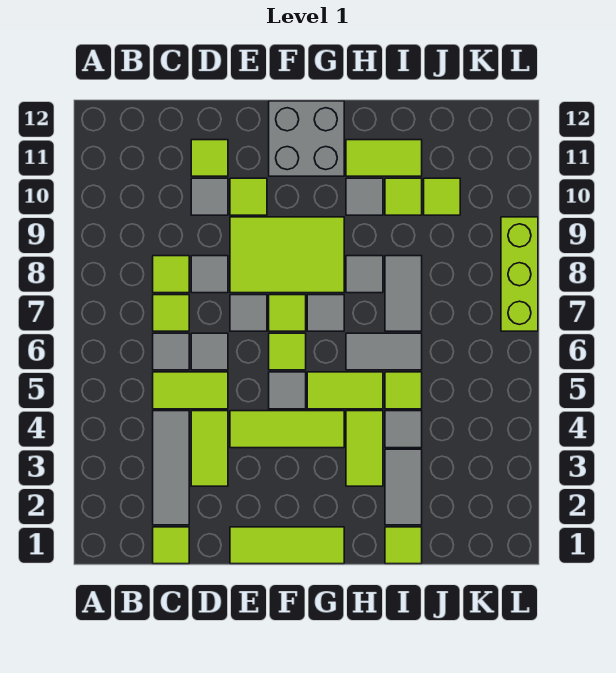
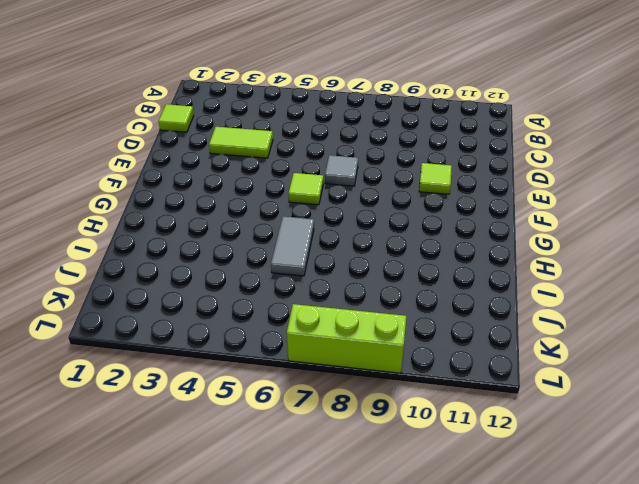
none -> grey tile C2:C4 level 1
none -> lime tile C5:D5 level 1
none -> grey tile C6 level 1
none -> lime tile C7 level 1

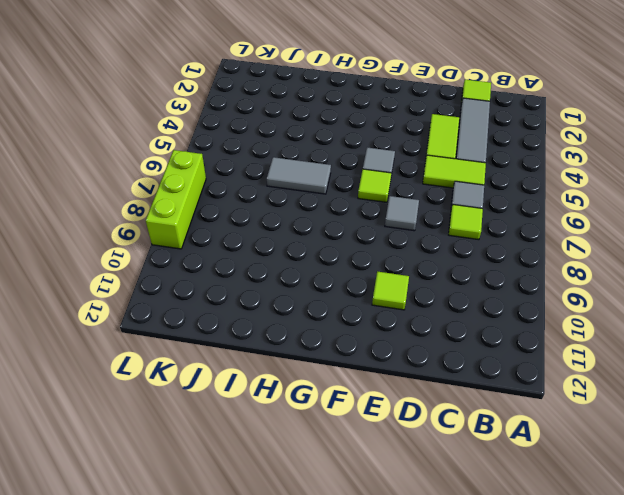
none -> lime tile C8 level 1
none -> grey tile D6 level 1
none -> grey tile D8 level 1
none -> grey tile D10 level 1

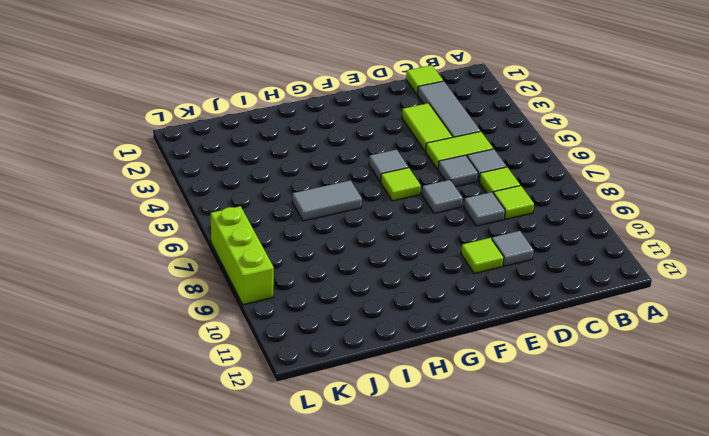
none -> lime tile D11 level 1
none -> lime tile E1:G1 level 1
none -> lime tile E4:G4 level 1
none -> lime tile E8:G9 level 1

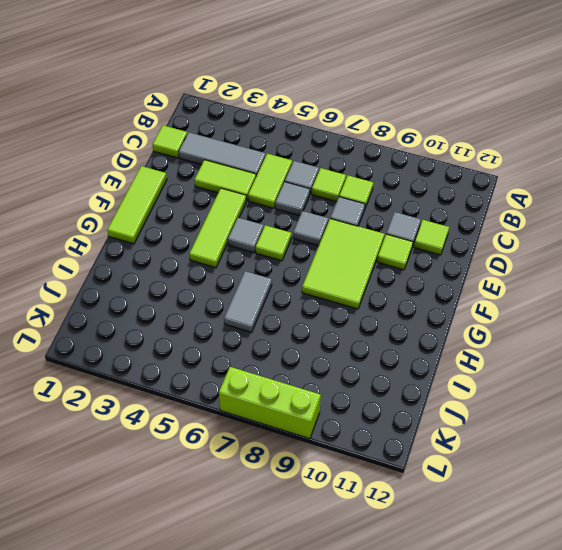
none -> lime tile F7 level 1
none -> grey brick F11:G12 level 1
none -> lime tile G5:H5 level 1
none -> grey tile G7 level 1

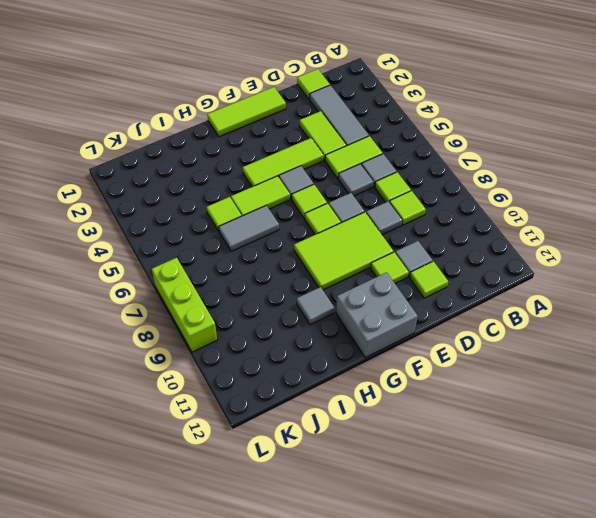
none -> grey tile G7 level 1
none -> lime tile H3:H4 level 1
none -> grey tile H8 level 1
none -> lime tile H11:I11 level 1

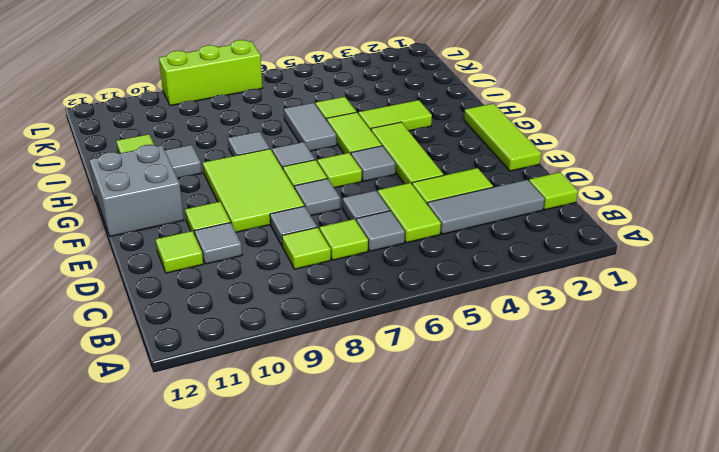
none -> lime tile I1 level 1
none -> grey tile I2:I3 level 1
none -> grey tile I4 level 1
none -> grey tile I7:I8 level 1

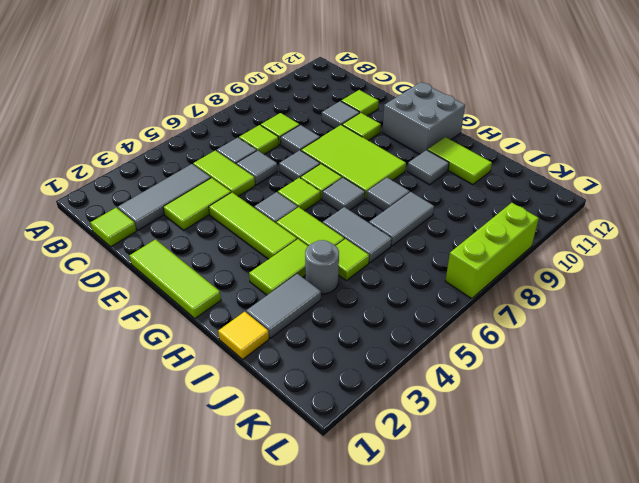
yellow tile I1 level 1 -> lime tile I1 level 1
grey round brick I4 level 1 -> grey tile I4 level 1
none -> lime tile I10 level 1
none -> lime tile J10 level 1

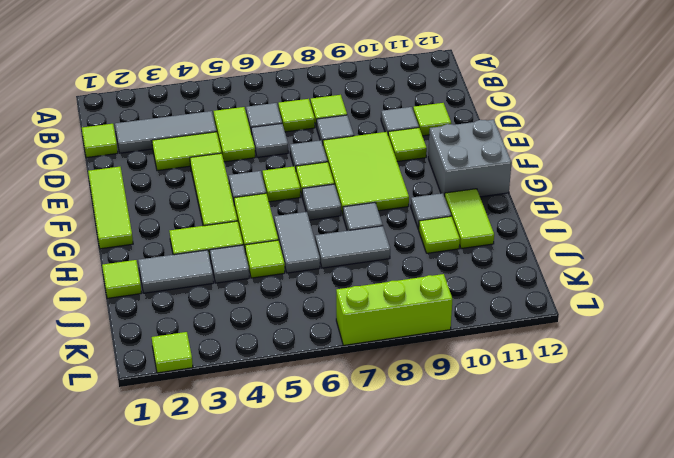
lime tile L2 level 1 -> lime tile J10 level 1

